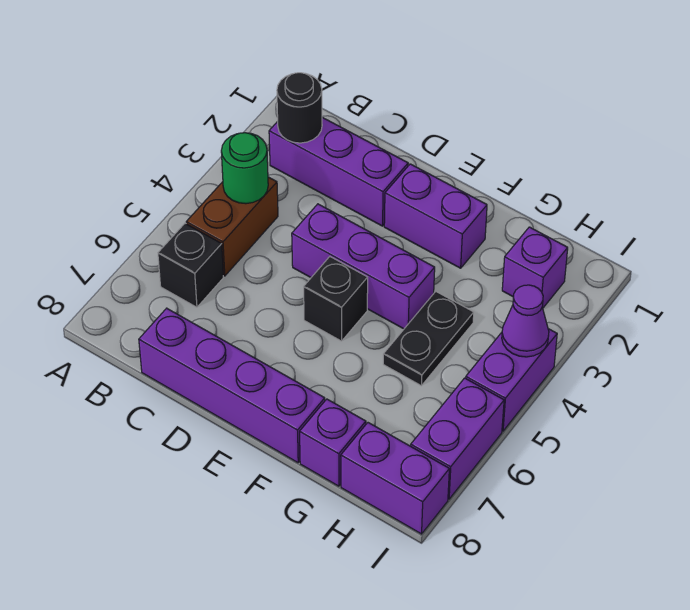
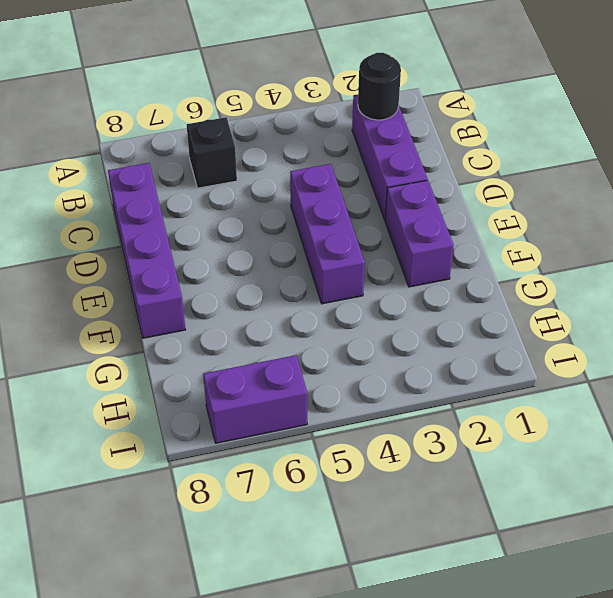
none -> brown brick B4:B5 level 1
none -> black brick E5 level 1
none -> black plate G4:G5 level 1

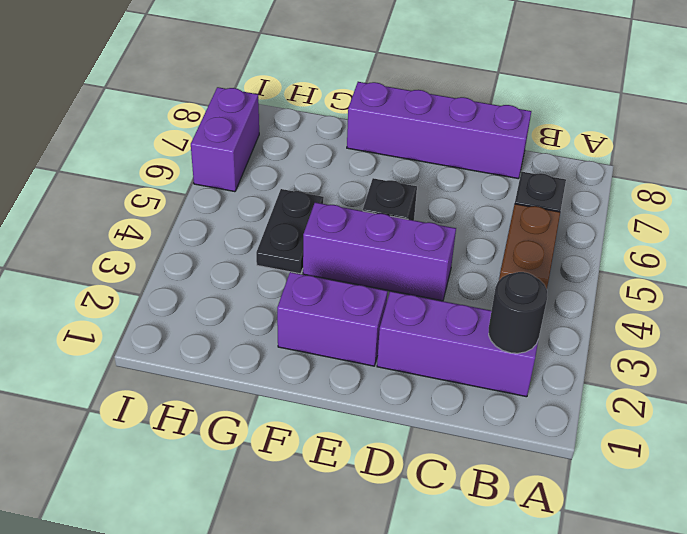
none -> purple brick G8 level 1
none -> purple brick H2 level 1
none -> purple brick H8:I8 level 1

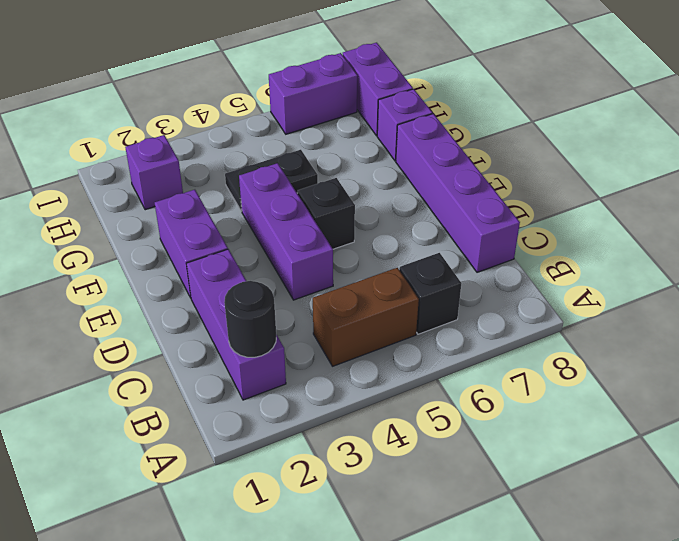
none -> purple brick I4:I5 level 1
none -> green round brick B4 level 2
none -> purple cone I4 level 2

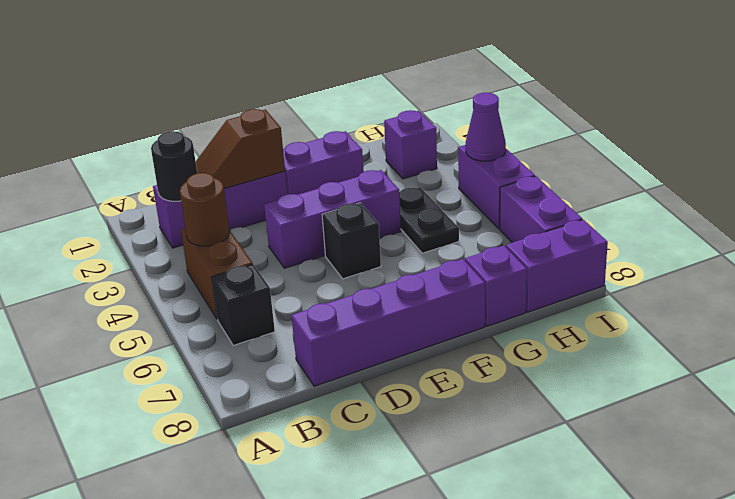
brown round brick B4 level 2 -> green round brick B4 level 2
brown slope C2:D2 level 2 top D -> none

